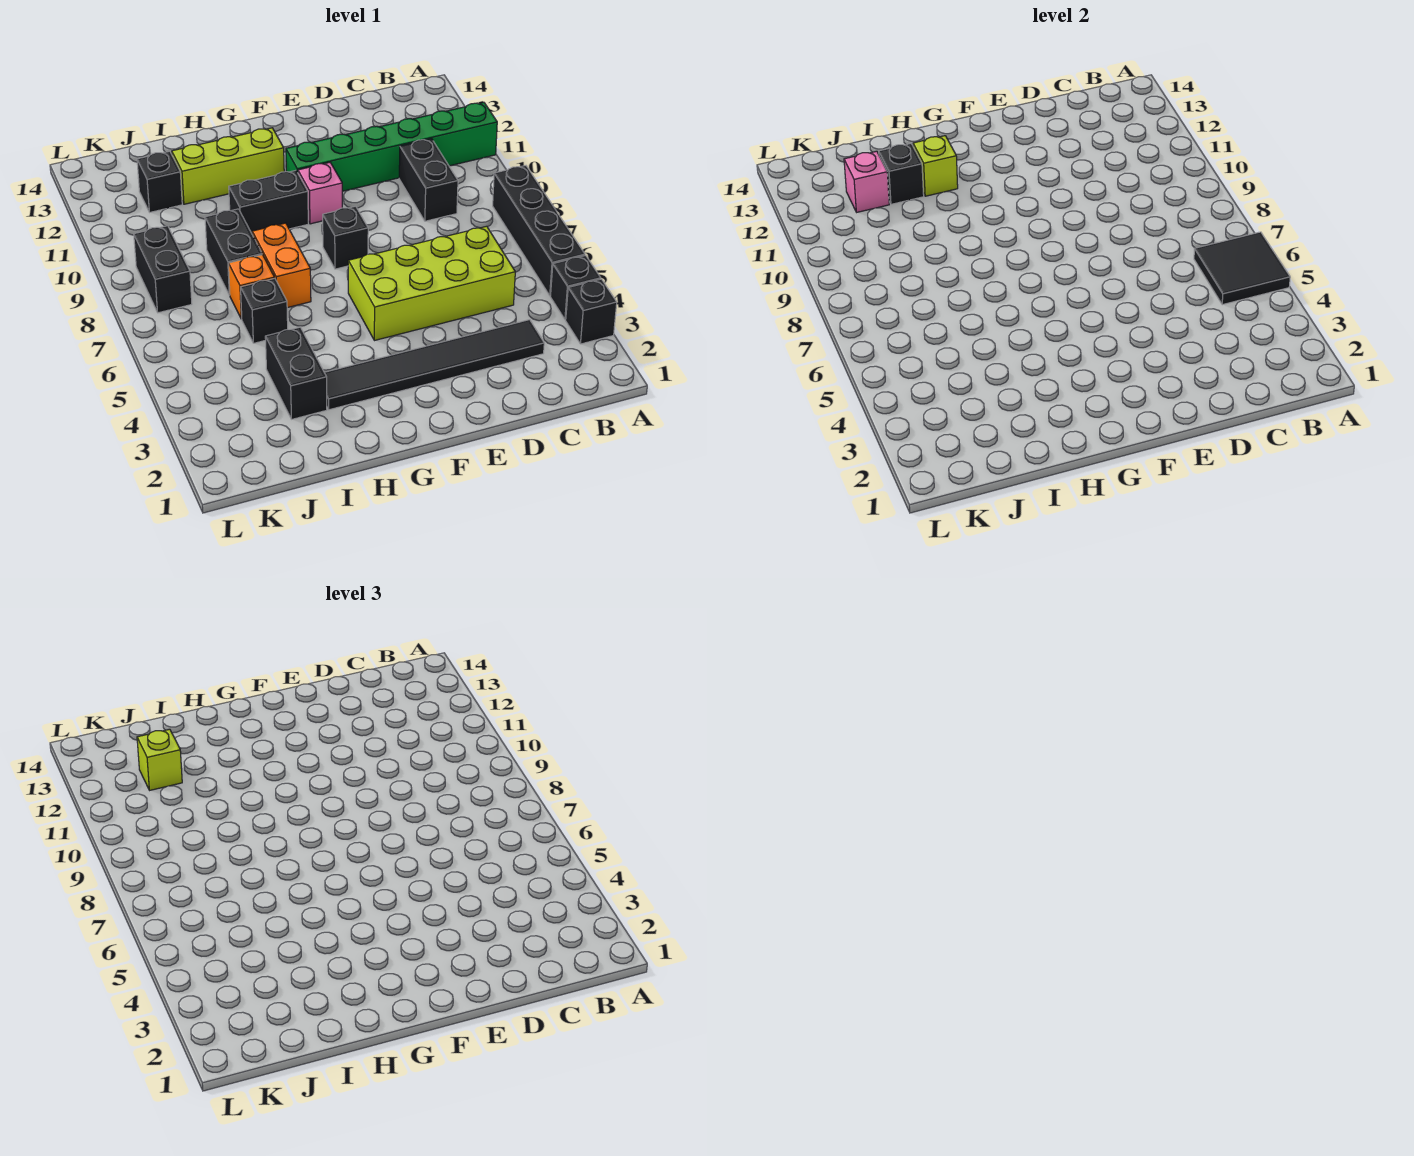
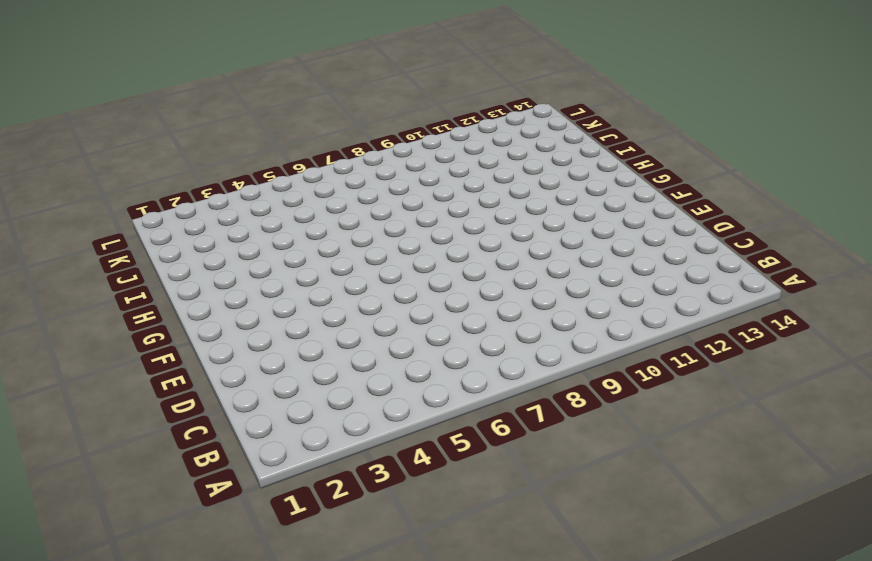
none -> black brick A3 level 1
none -> black brick A4 level 1
none -> black brick A5:A8 level 1

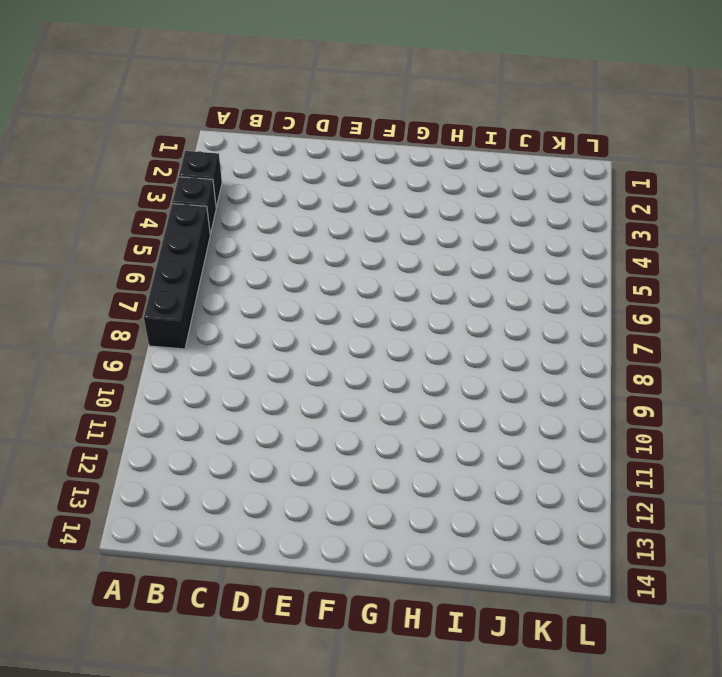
none -> green brick A11:F11 level 1
none -> black tile C3:H3 level 1
none -> lime brick C5:F6 level 1

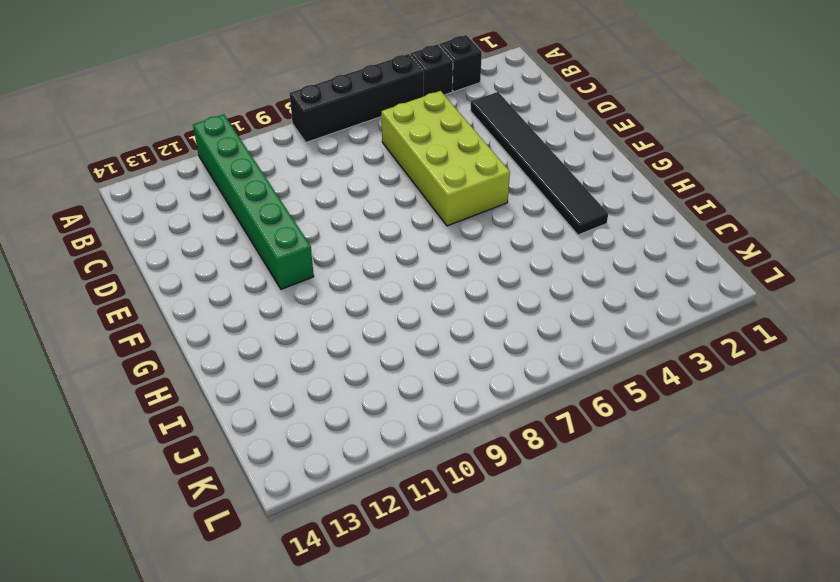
none -> black brick C9:C10 level 1
none -> black brick F8 level 1
none -> pink brick F10 level 1

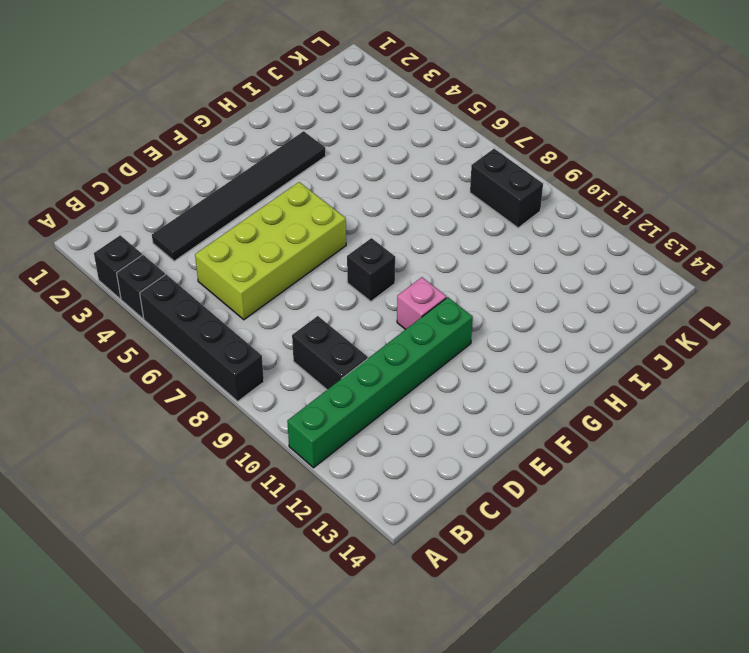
none -> black brick G10:H10 level 1
none -> lime brick G12:I12 level 1
none -> orange brick H7:H8 level 1

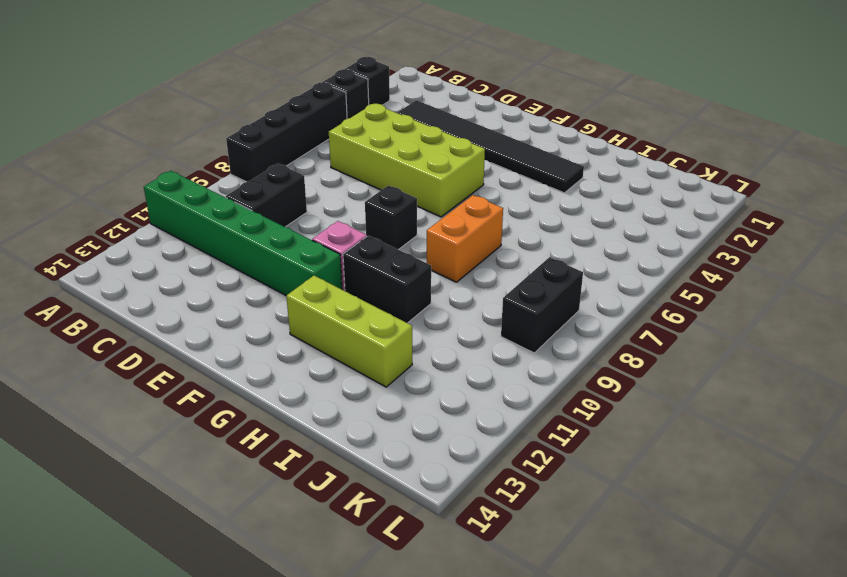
none -> black brick I3:I4 level 1
none -> black brick I6 level 1
none -> orange brick I7 level 1

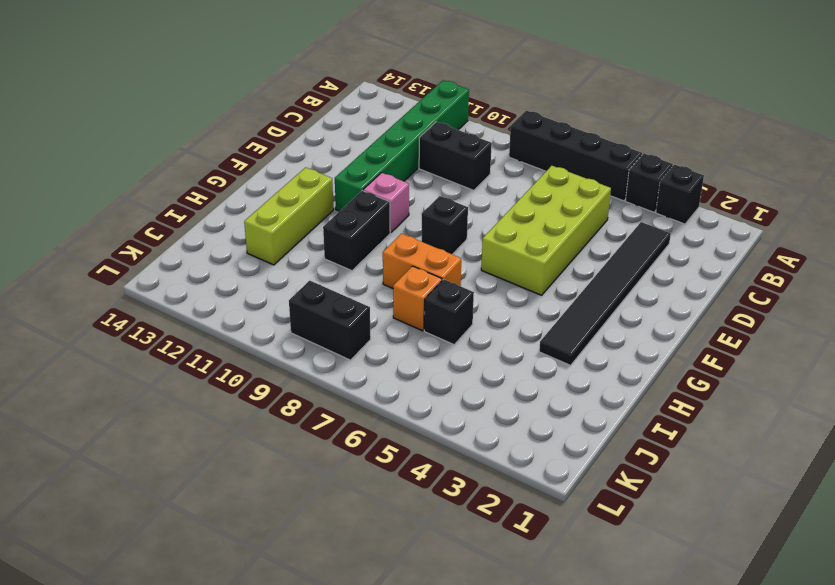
none -> black brick I3:I4 level 1
none -> black brick I8:I9 level 1
none -> black brick J12 level 1

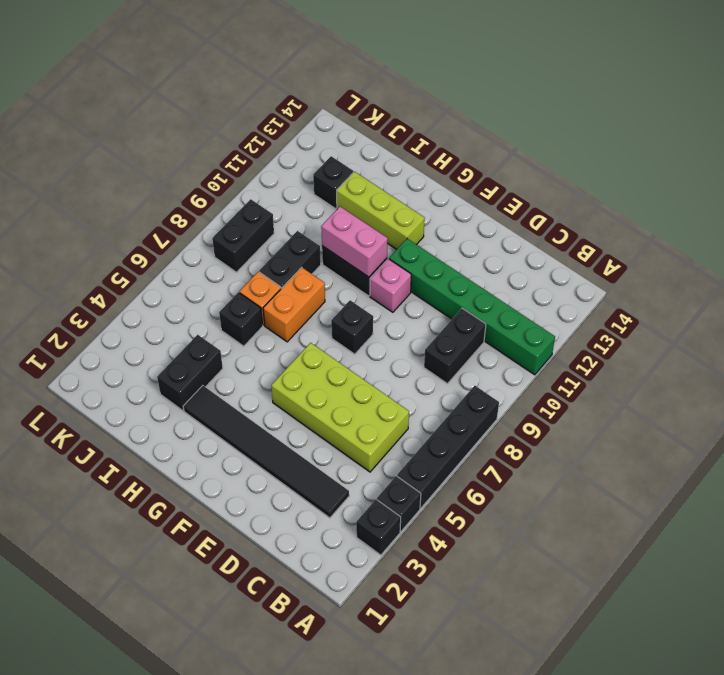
pink brick G10:H10 level 2 -> none
none -> black tile A5:B6 level 2
none -> lime brick H12 level 2
none -> black brick I12 level 2

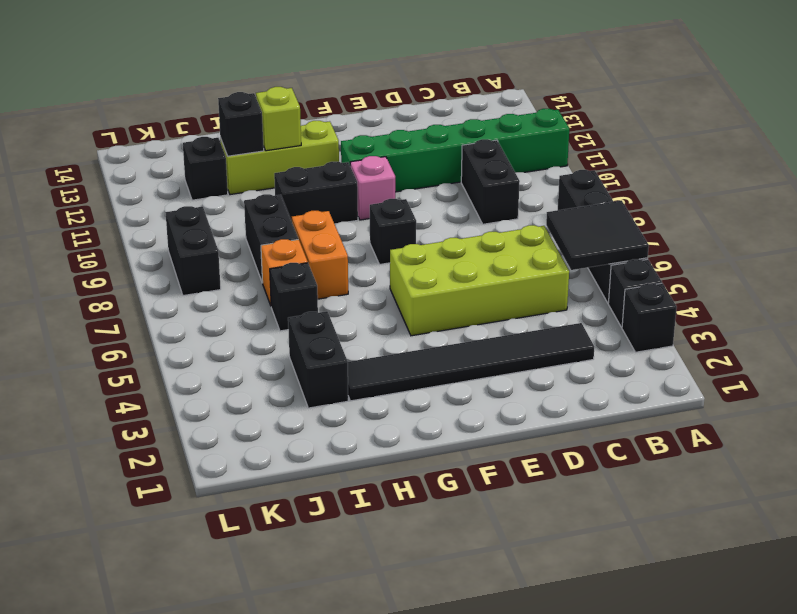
none -> pink brick J12 level 2
none -> lime brick J12 level 3

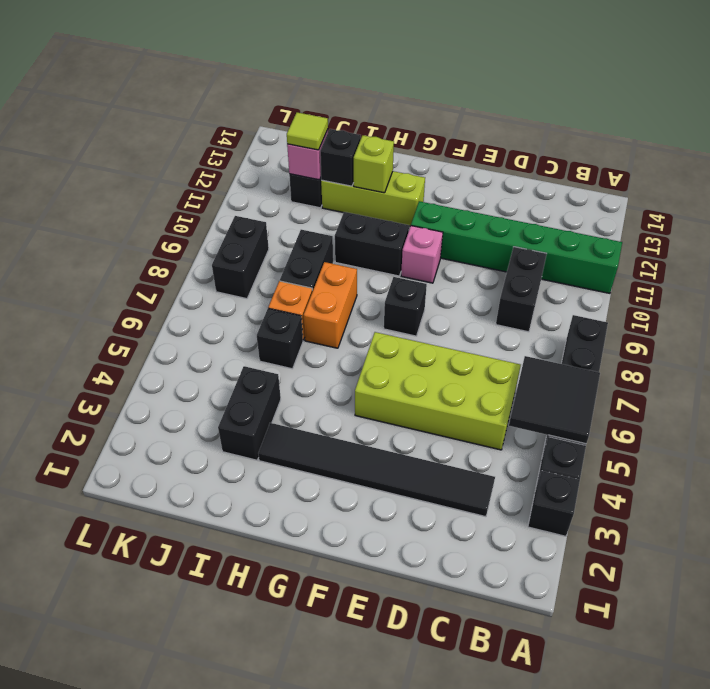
lime tile J12 level 3 -> lime brick J12 level 3

